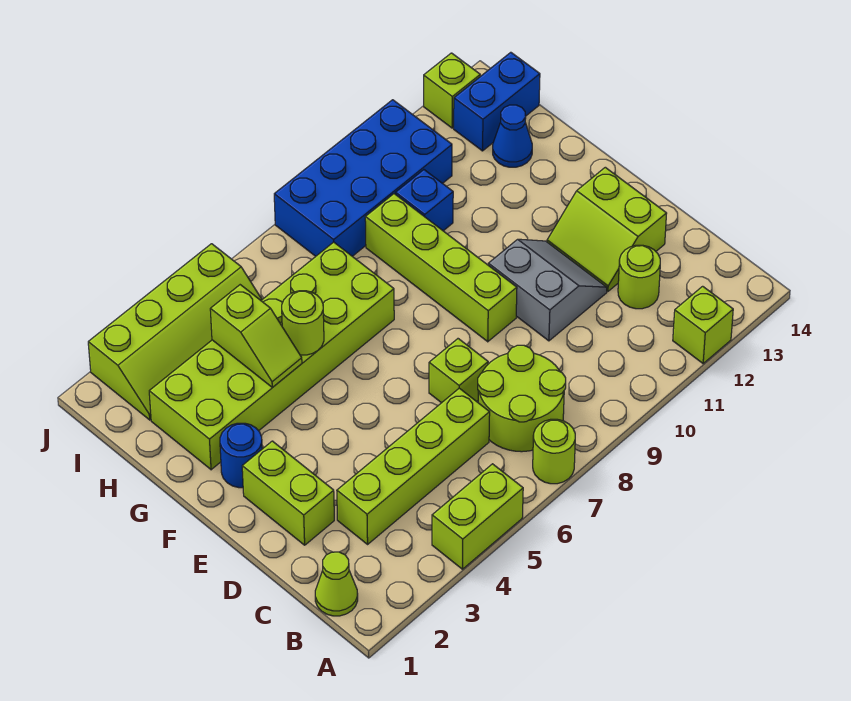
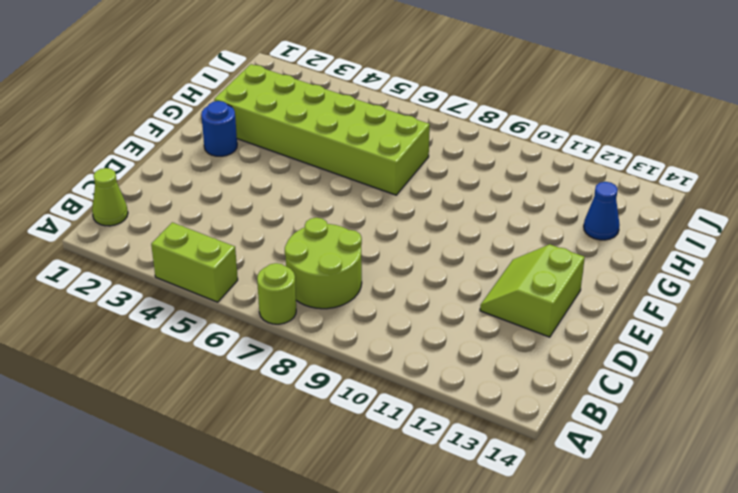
none -> lime brick A12 level 1
none -> lime brick C3:C6 level 1
none -> lime round brick C12 level 1

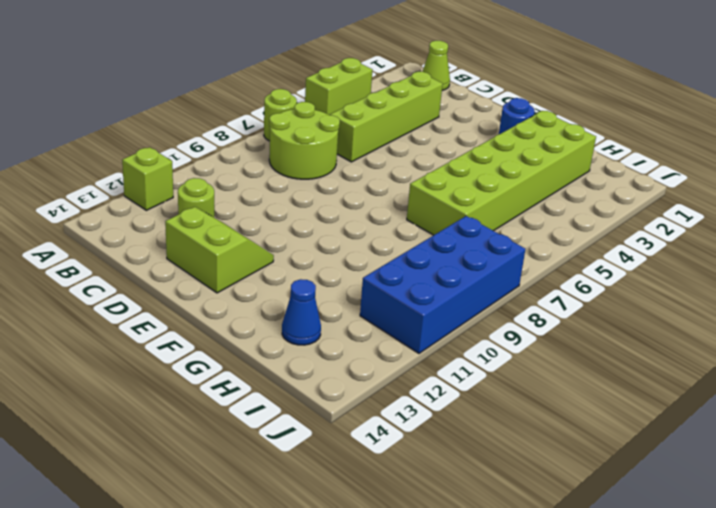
none -> lime brick D2:E2 level 1
none -> lime brick D7 level 1
none -> grey slope D10:E11 level 1 top 10

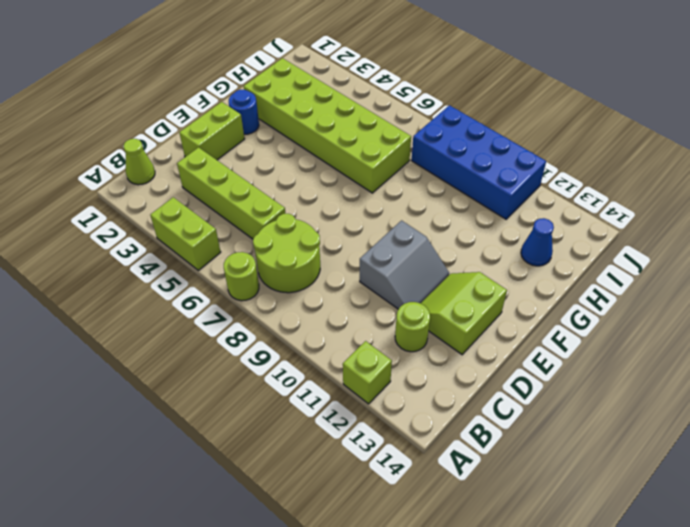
none -> lime brick D7 level 1
none -> lime brick E9:H9 level 1
none -> blue brick H10 level 1

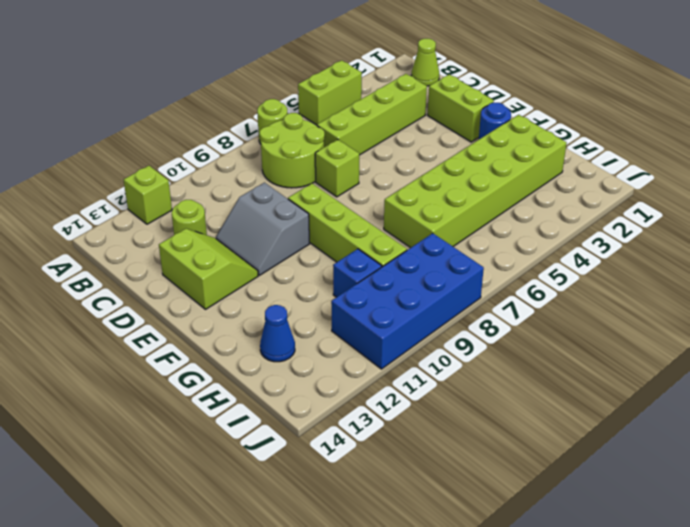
none -> lime slope I2:J5 level 1 top J
none -> blue brick I13:I14 level 1
none -> lime brick J13 level 1

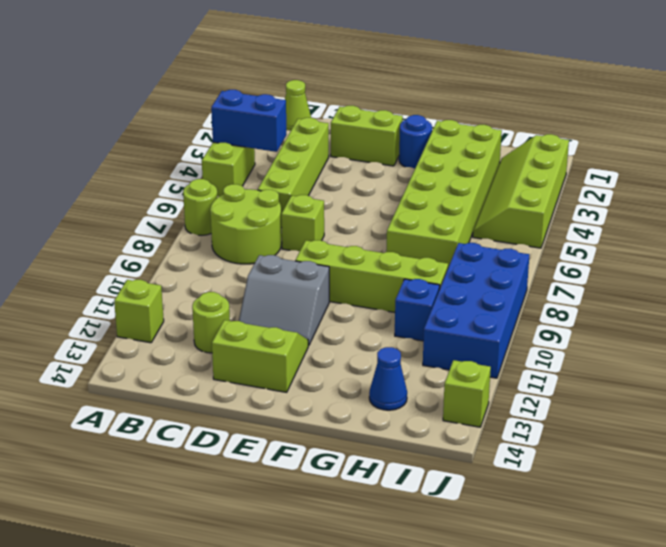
blue brick A4:B4 level 2 -> blue brick I13:I14 level 1
none -> lime slope G4:H4 level 2 top H
none -> lime round brick G5 level 2

